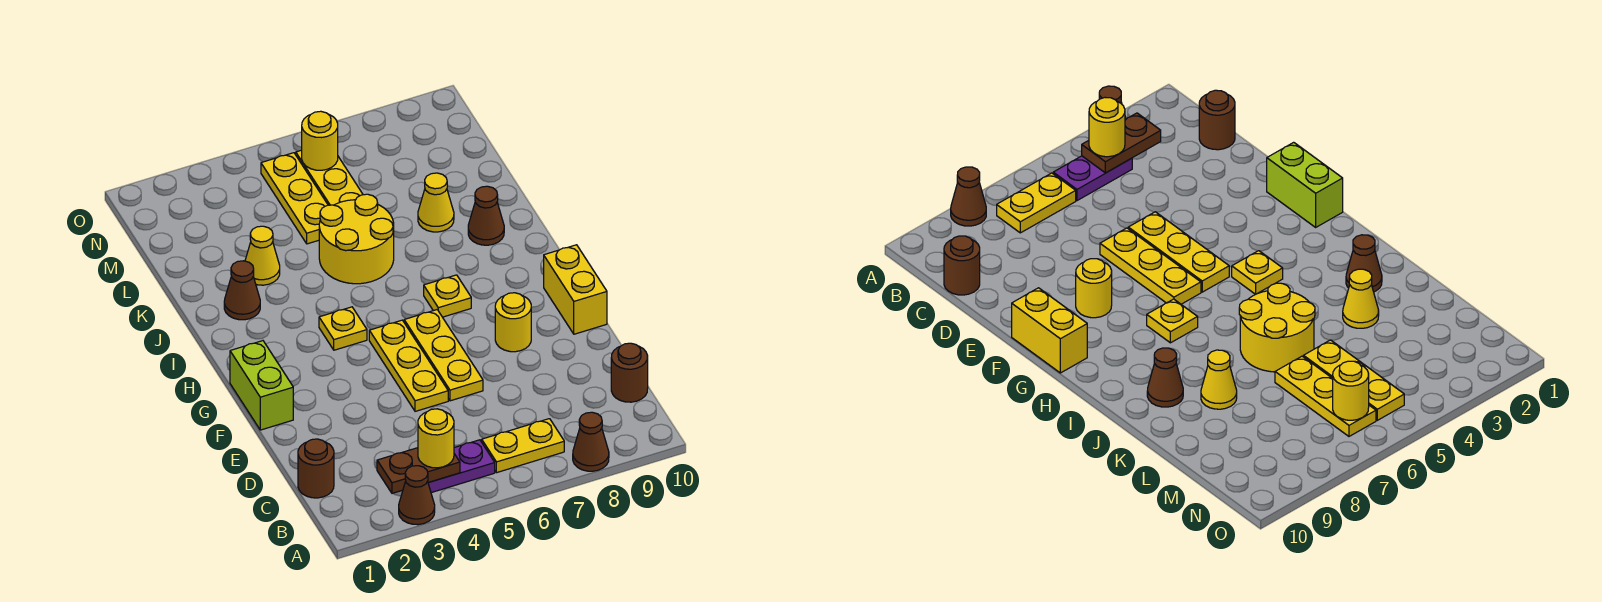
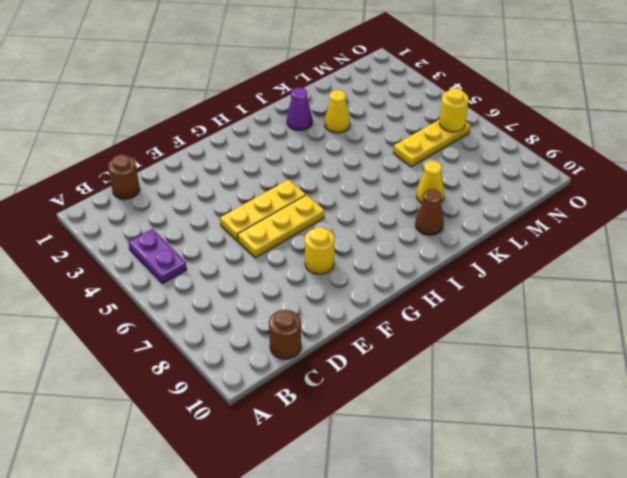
purple cone J2 level 1 -> brown cone J2 level 1
none -> brown cone A3 level 1
none -> brown cone A8 level 1
none -> yellow plate B6:B7 level 1

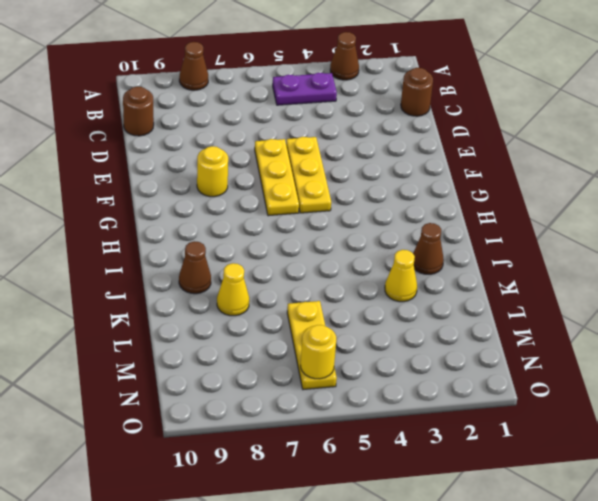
none -> yellow plate B6:B7 level 1
none -> lime brick F1:G1 level 1
none -> yellow brick F10:G10 level 1

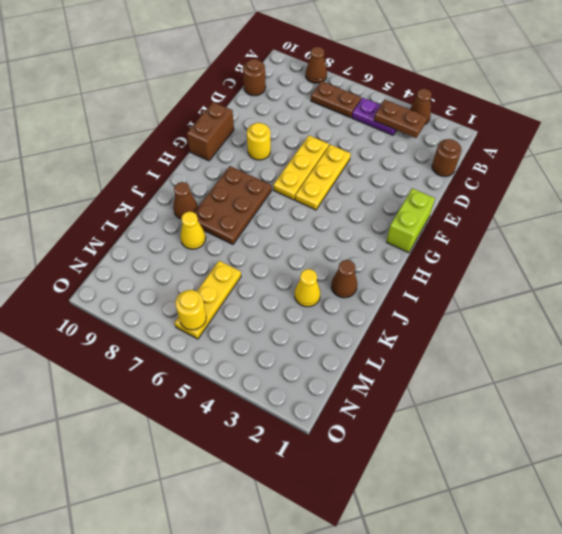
brown plate B6:B7 level 1 -> yellow plate B6:B7 level 1
brown brick F10:G10 level 1 -> yellow brick F10:G10 level 1
brown plate H7:J8 level 1 -> yellow plate H7 level 1
none -> yellow plate H4 level 1
none -> yellow round brick J5:K6 level 1
none -> yellow plate L5:N5 level 1

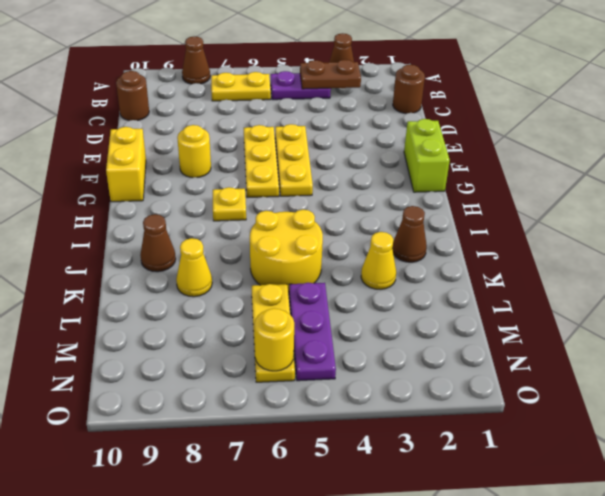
purple plate L5:N5 level 1 -> yellow plate L5:N5 level 1
none -> yellow plate H4 level 1
none -> yellow round brick B4 level 3

